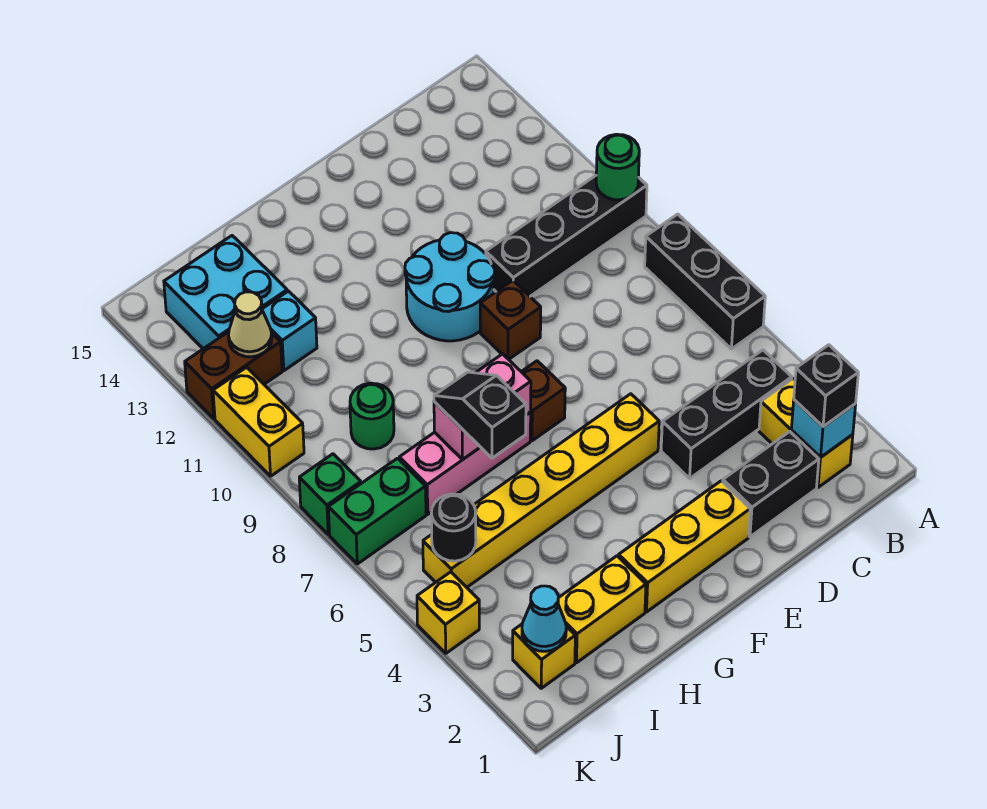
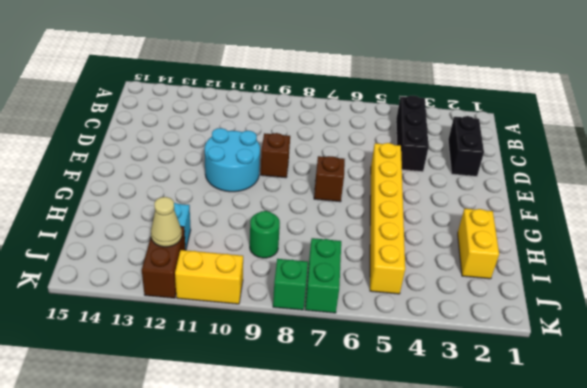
none -> black brick A6:A8 level 1
none -> black brick A10:D10 level 1
none -> yellow brick B2:B3 level 1

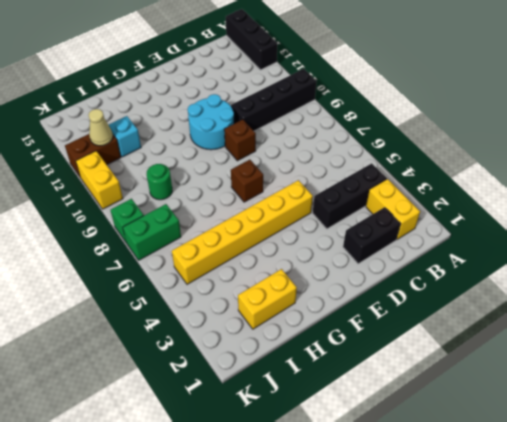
black brick A13:A15 level 1 -> black brick A6:A8 level 1
none -> yellow brick E2:G2 level 1
none -> pink brick G7:I7 level 1
none -> cyan brick I13:J14 level 1

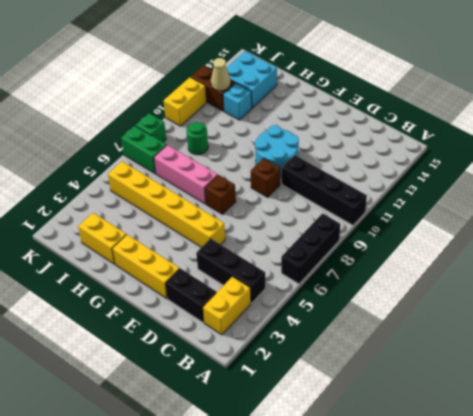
none -> yellow brick J2 level 1
none -> yellow brick K4 level 1
none -> green round brick A10 level 2

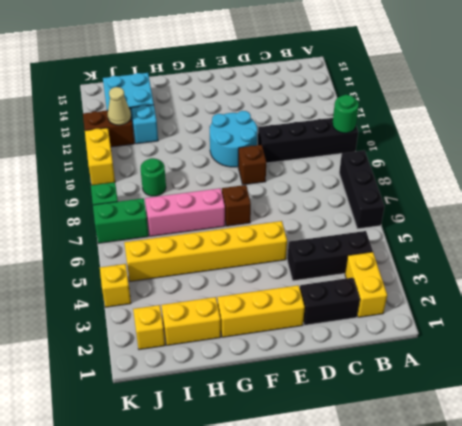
none -> cyan brick B2 level 2
none -> pink brick G7:H7 level 2
none -> cyan cone J2 level 2

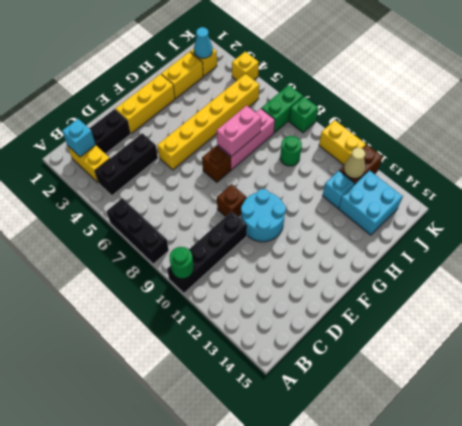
none -> black round brick J5 level 2
none -> black brick B2 level 3
none -> black slope H6:H7 level 3 top 6

